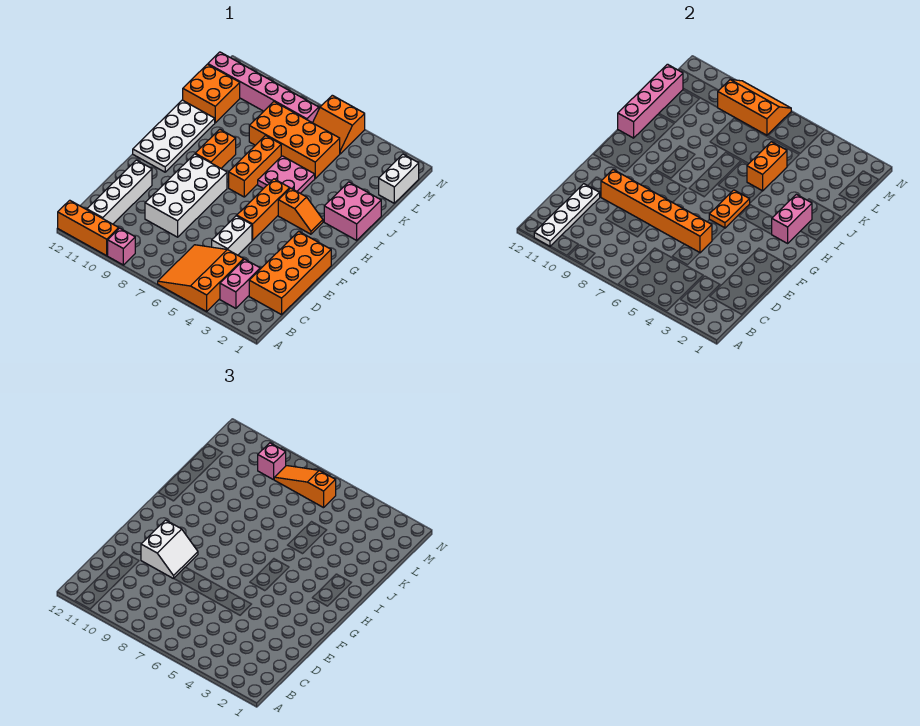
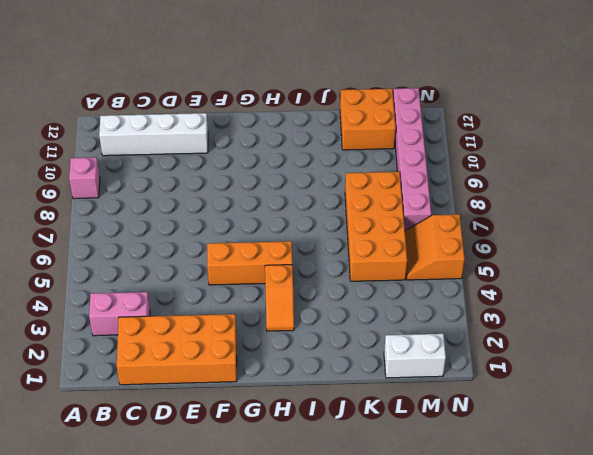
none -> orange slope A4:C6 level 1 top 4
none -> orange brick A10:A12 level 1
none -> white brick D5:E5 level 1
none -> white brick D8:G9 level 1

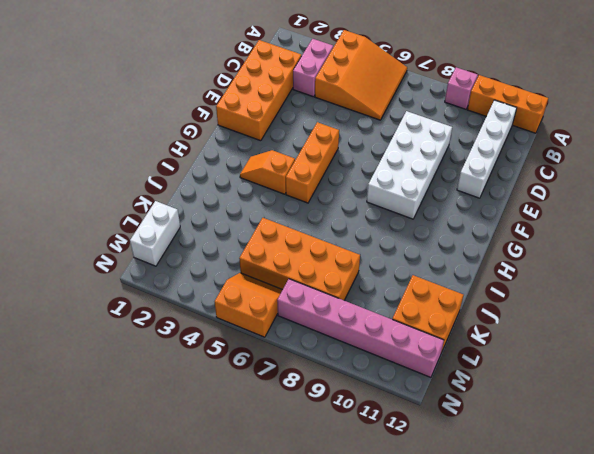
none -> white brick D5:E5 level 1
none -> white plate G11:J12 level 1
none -> orange brick H7:J7 level 1
none -> orange brick H9:I9 level 1

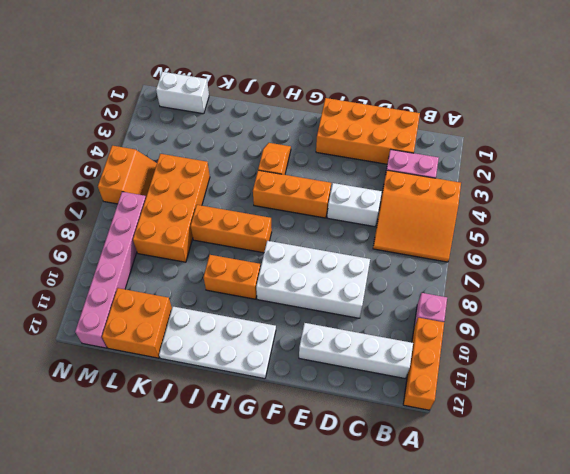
none -> pink brick I1:J2 level 1
none -> pink plate I5:J6 level 1
none -> white plate A11:D11 level 2
none -> orange brick E5:E10 level 2

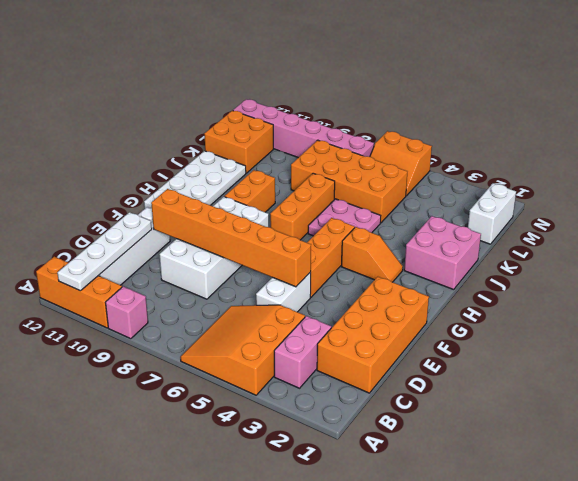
none -> orange plate G5:H5 level 2
none -> pink brick H2:I2 level 2
none -> pink brick I12:L12 level 2
none -> orange brick J5:K5 level 2

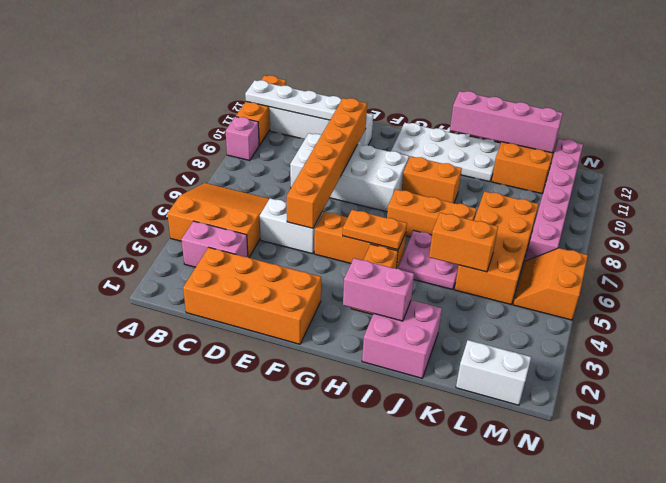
none -> orange slope M7:N9 level 2 top M
none -> white slope E9:F10 level 3 top 10
none -> orange slope M6:M8 level 3 top 6
none -> pink brick M9 level 3

